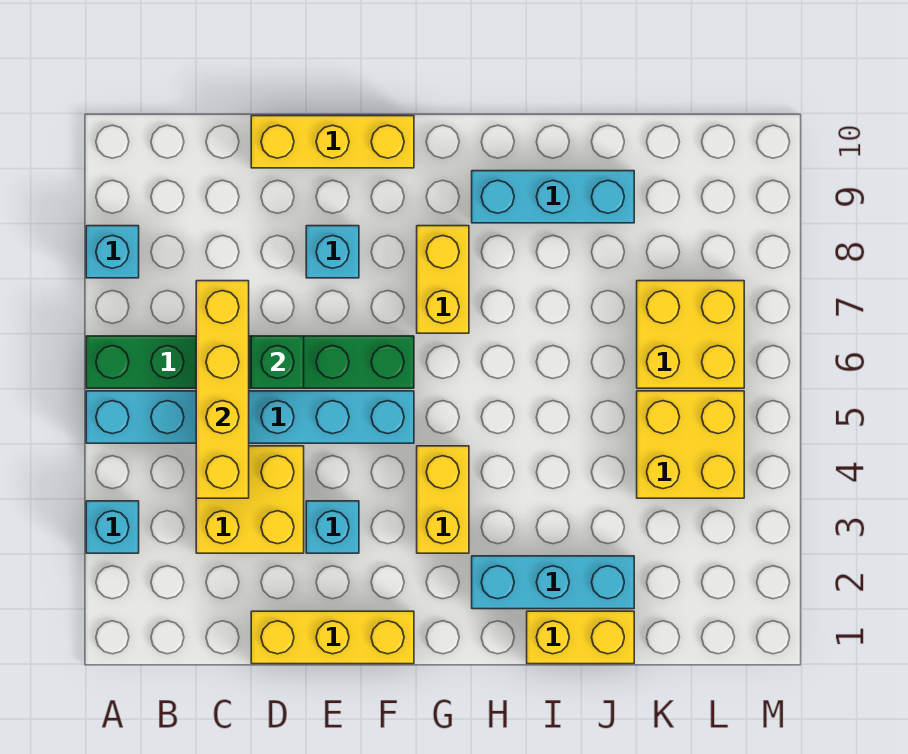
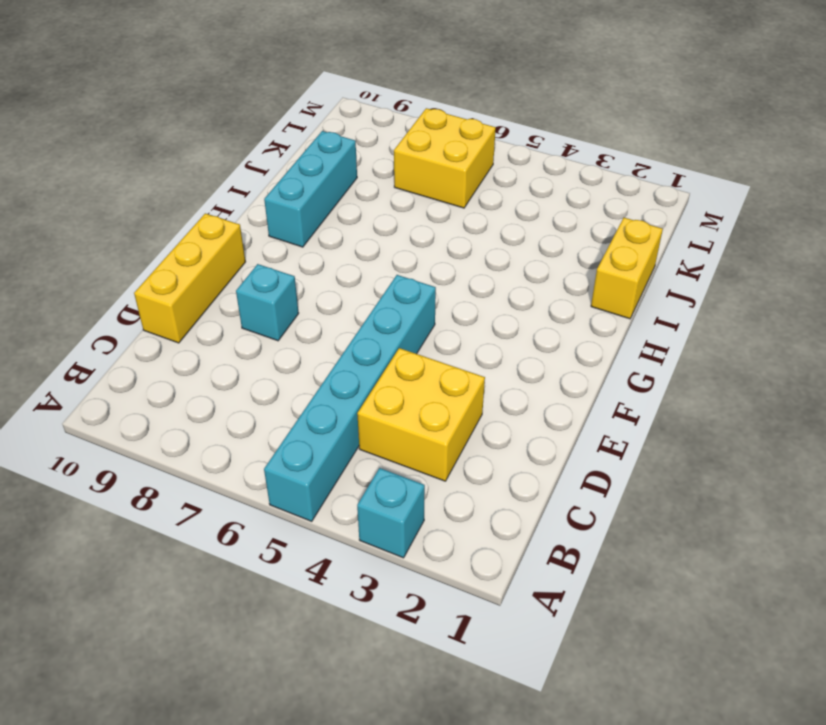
none -> green brick A6:F6 level 1
none -> cyan brick A8 level 1
none -> yellow brick D1:F1 level 1

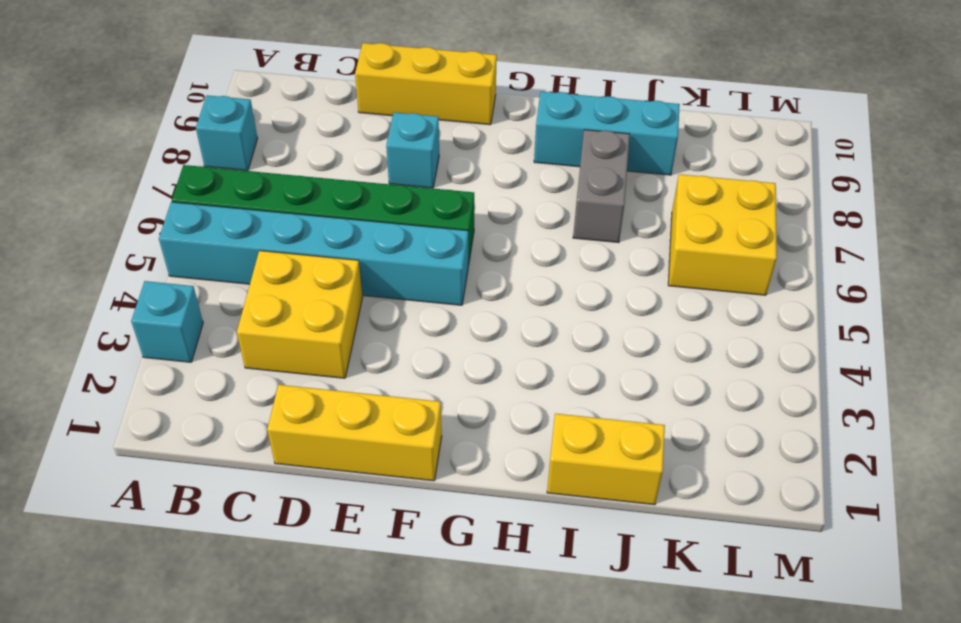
grey brick I7:I8 level 1 -> none
none -> cyan brick E3 level 1
none -> yellow brick G3:G4 level 1
none -> yellow brick G7:G8 level 1

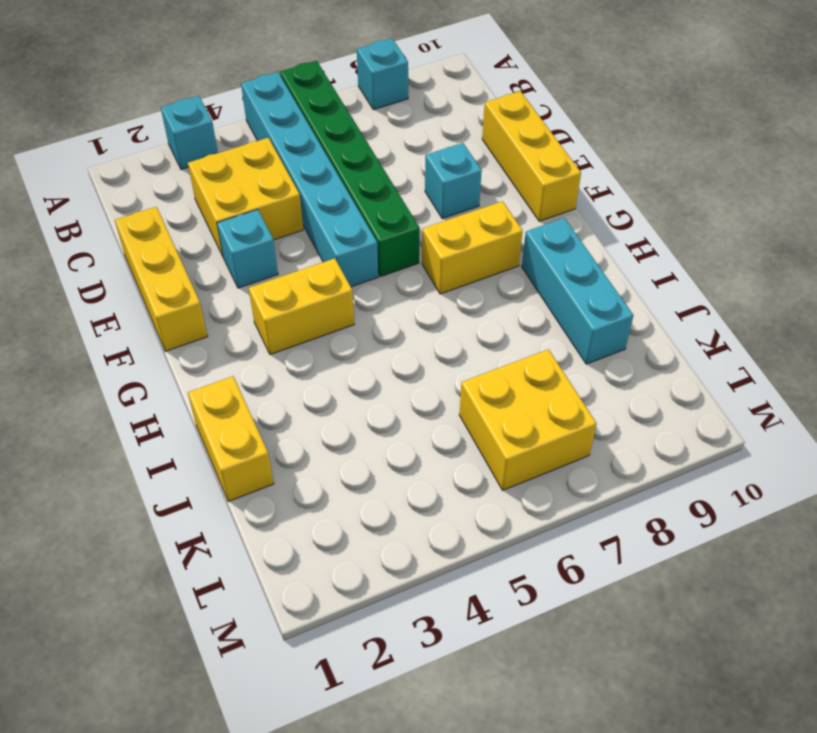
none -> cyan brick H2:J2 level 1
none -> yellow brick K4:L5 level 1
none -> yellow brick C4:C7 level 2

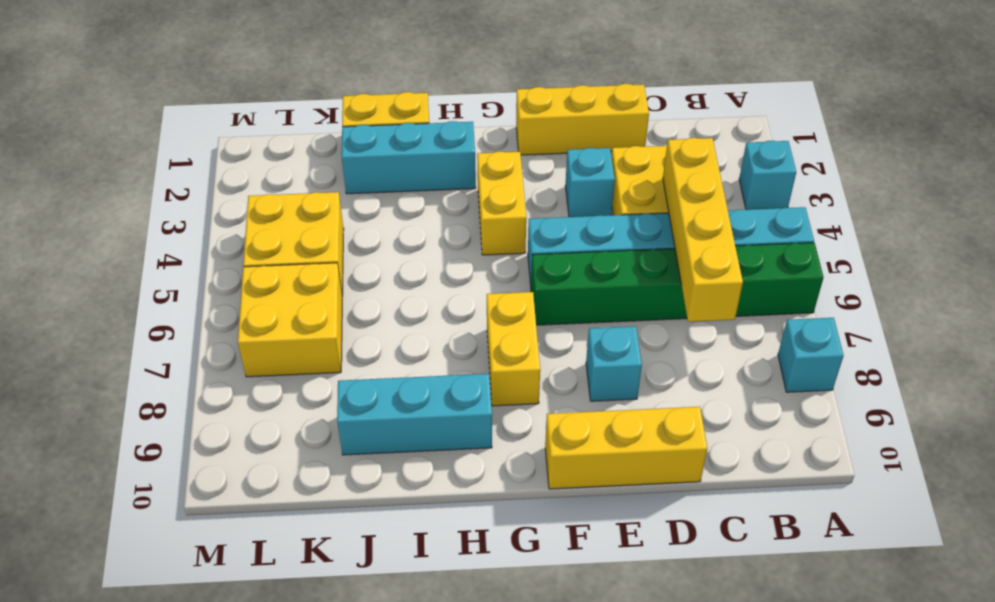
none -> green brick D6 level 2

